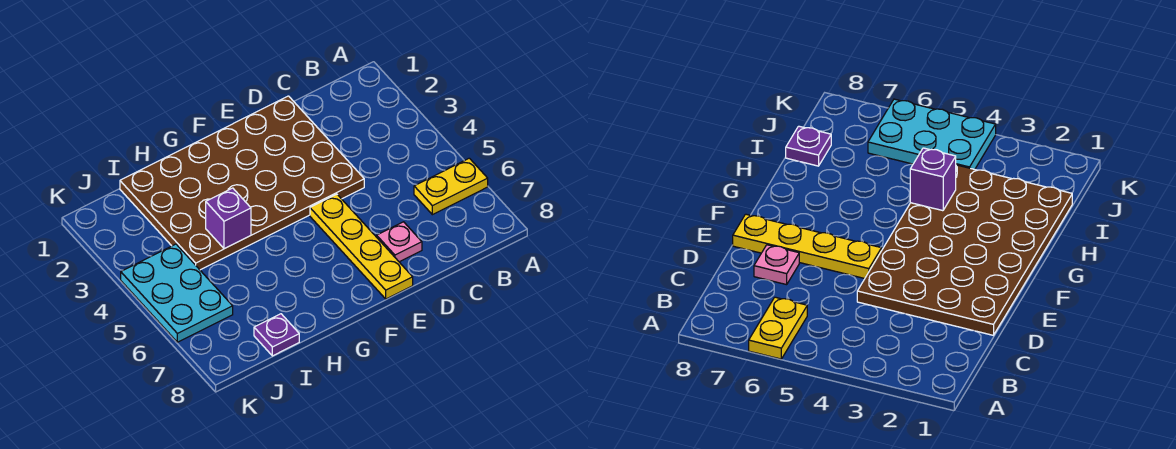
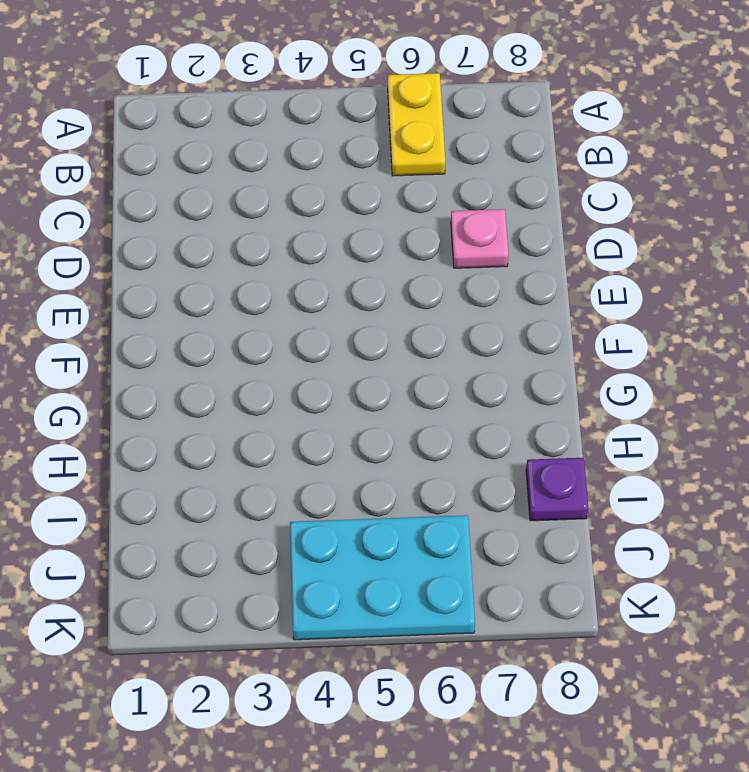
none -> brown plate D1:I4 level 1
none -> yellow plate E5:E8 level 1

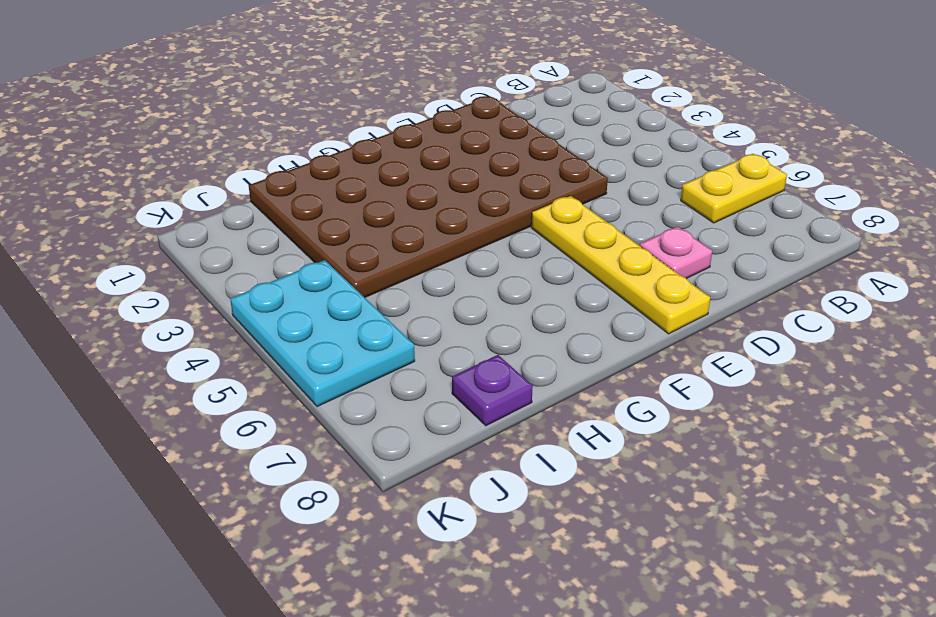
none -> purple brick H4 level 2

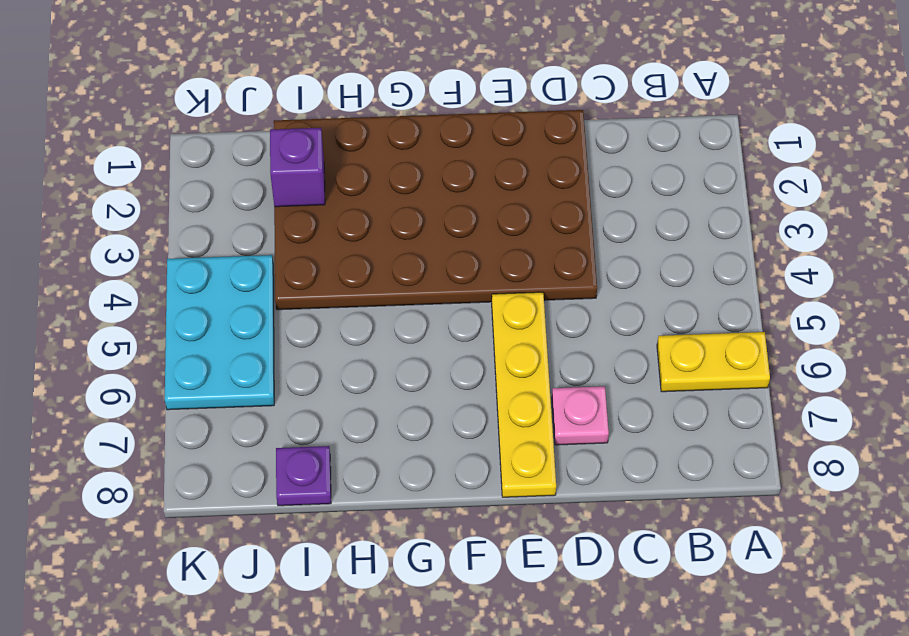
purple brick I2 level 2 -> purple brick H4 level 2

